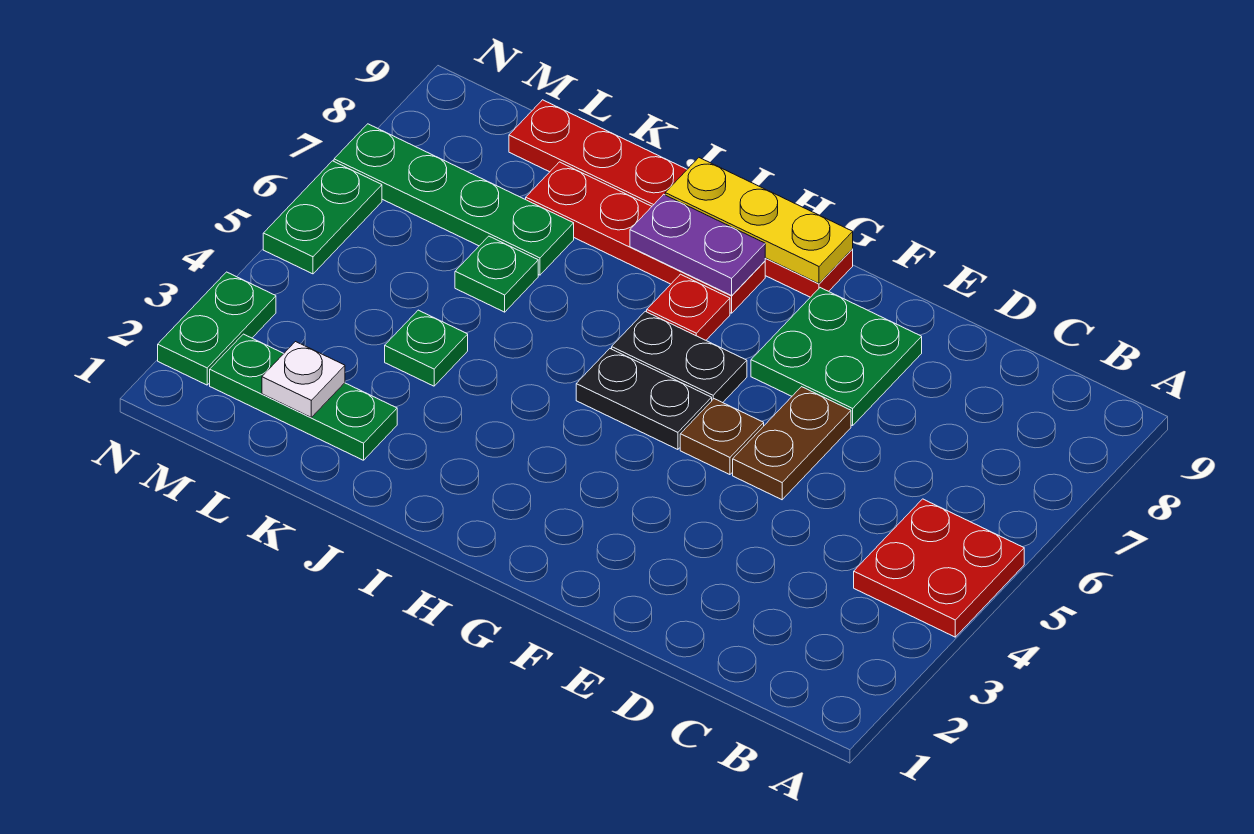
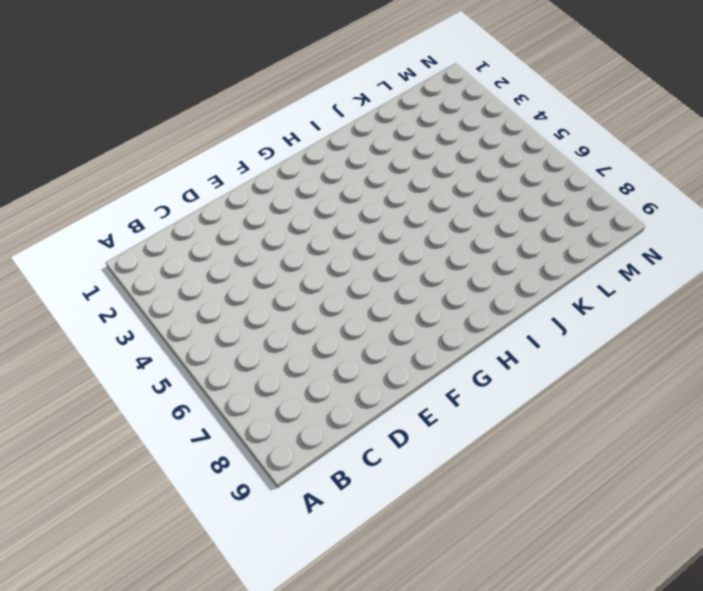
none -> red plate A4:B5 level 1
none -> brown plate E5:E6 level 1
none -> green plate E7:F8 level 1

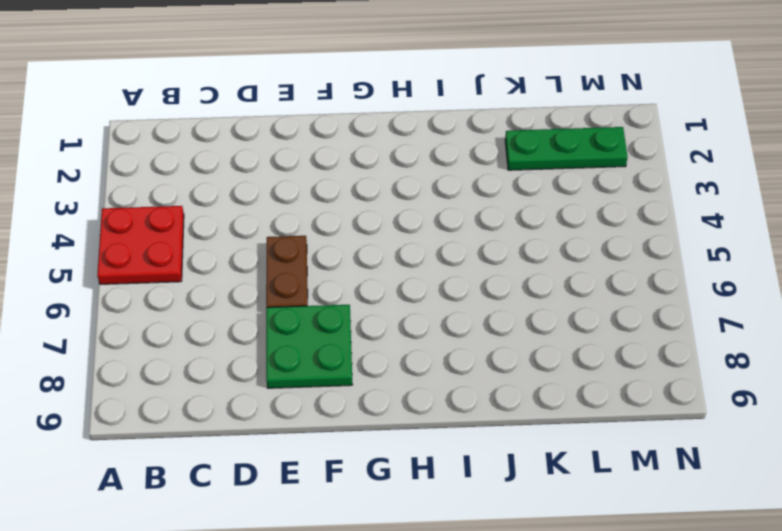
none -> brown plate F5 level 1
none -> black plate G5:H5 level 1
none -> black plate G6:H6 level 1

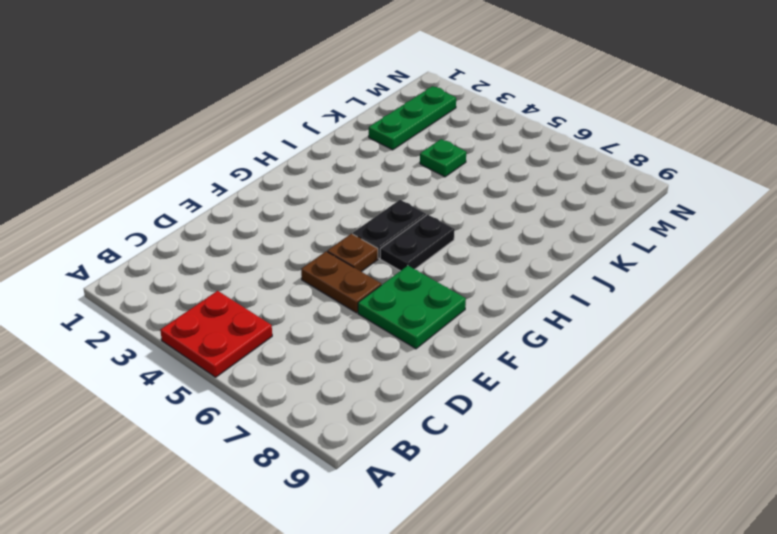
none -> red plate G9:L9 level 1
none -> red plate H7 level 1
none -> red plate H8:K8 level 1

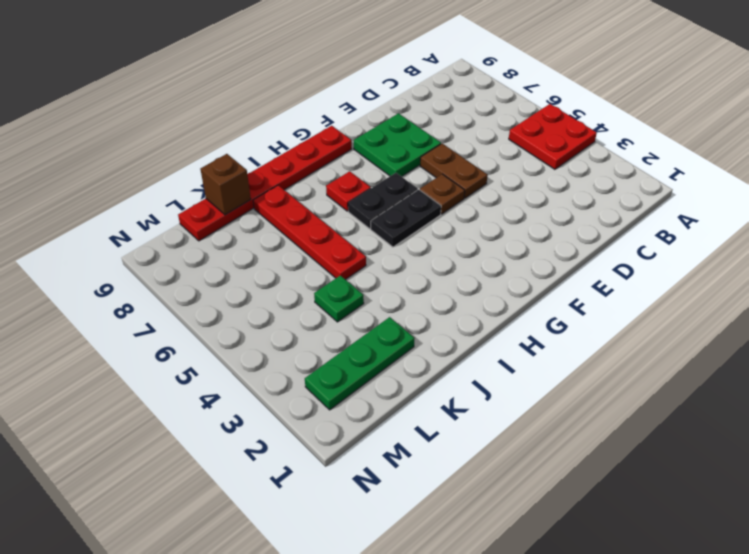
red plate J5:J8 level 1 -> red plate H8:K8 level 1
brown brick K9 level 2 -> none
none -> green plate K6 level 1
none -> green plate K7:N7 level 1
none -> green plate N2:N3 level 1

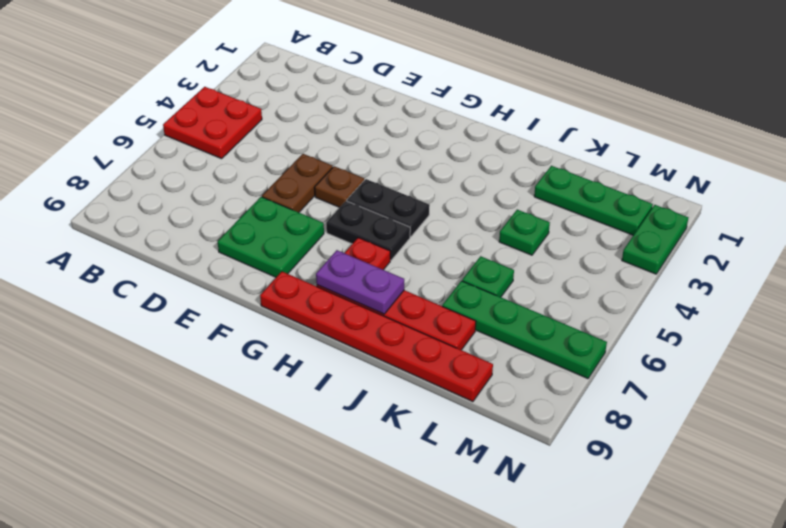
none -> green plate N5:N6 level 1
none -> yellow plate G9:I9 level 2
none -> white plate L2 level 2

